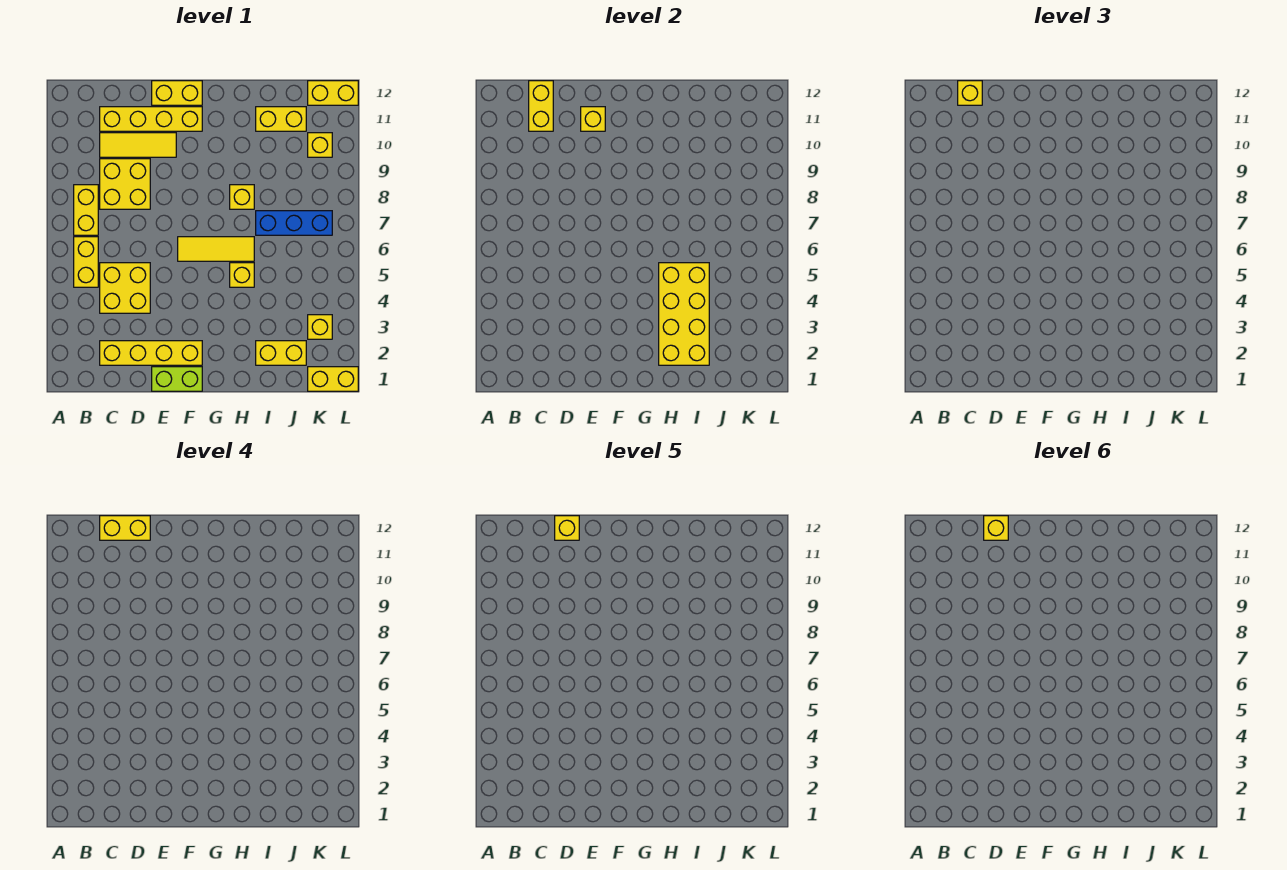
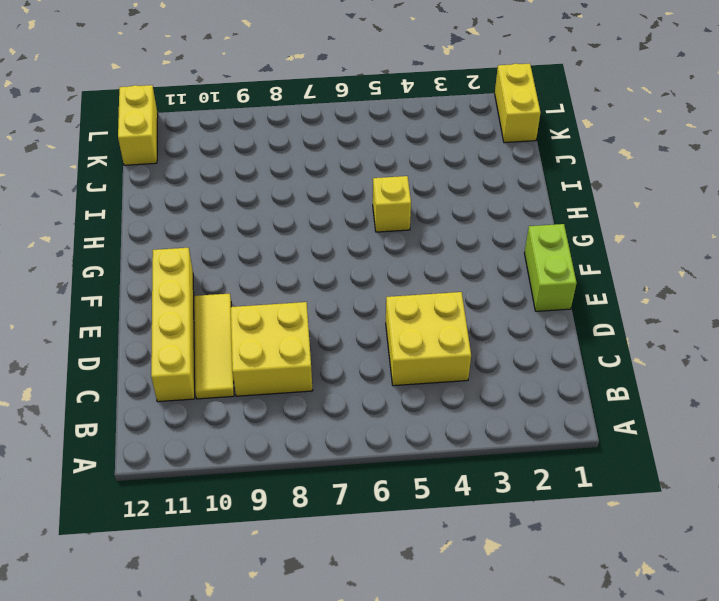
none -> yellow brick B5:B6 level 1
none -> yellow brick B7:B8 level 1
none -> yellow brick C2:F2 level 1

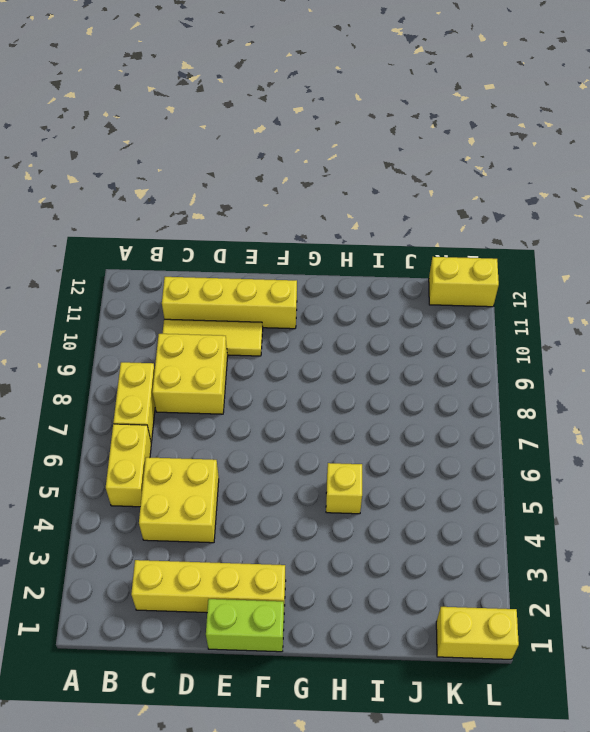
none -> yellow brick E12:F12 level 1
none -> yellow tile F6:H6 level 1
none -> yellow brick H8 level 1

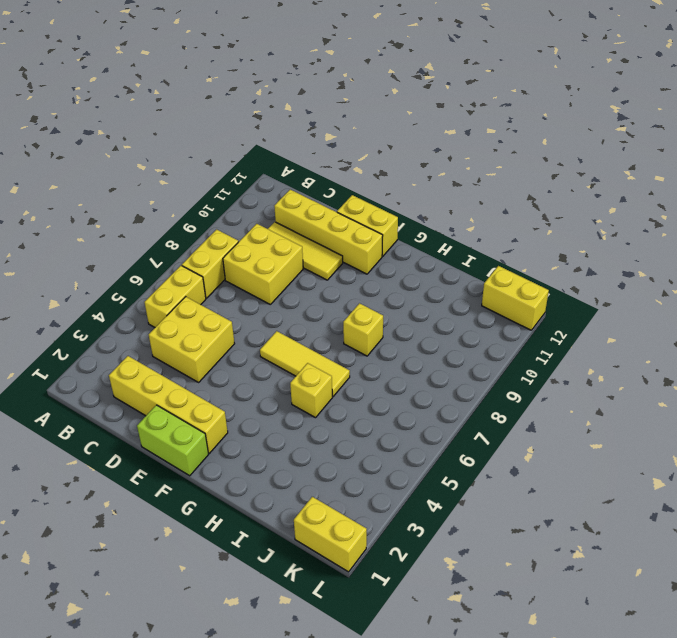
none -> yellow brick I2:J2 level 1
none -> blue brick I7:K7 level 1
none -> yellow brick I11:J11 level 1

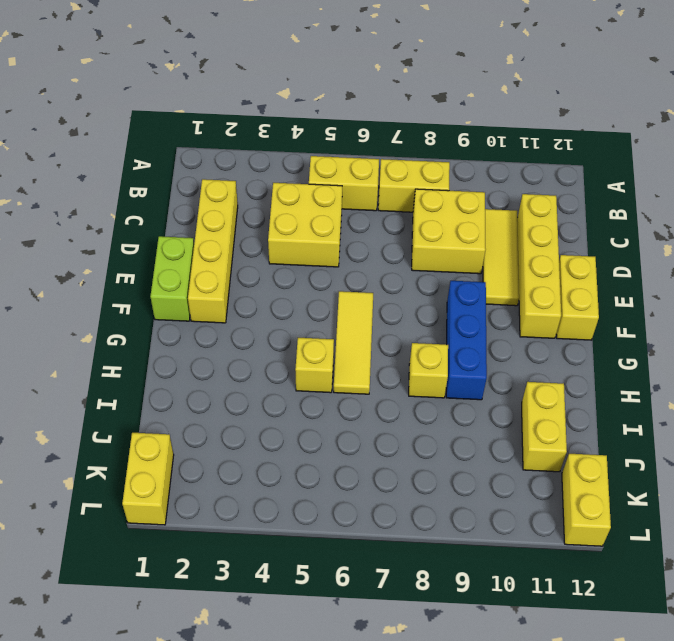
blue brick F9:H9 level 1 -> blue brick I7:K7 level 1
none -> yellow brick I2:J2 level 1
none -> yellow brick K3 level 1
none -> yellow brick K10 level 1

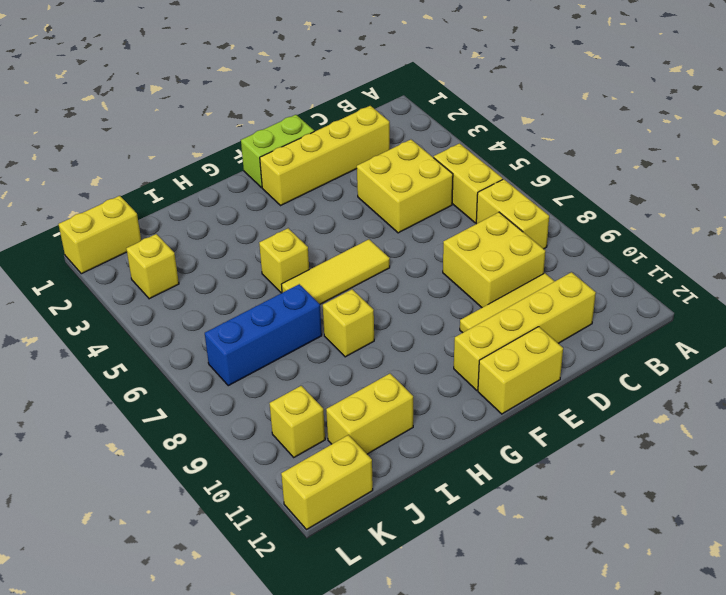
none -> yellow brick I2:J2 level 1
none -> yellow brick C11:C12 level 2
none -> yellow brick E11 level 2

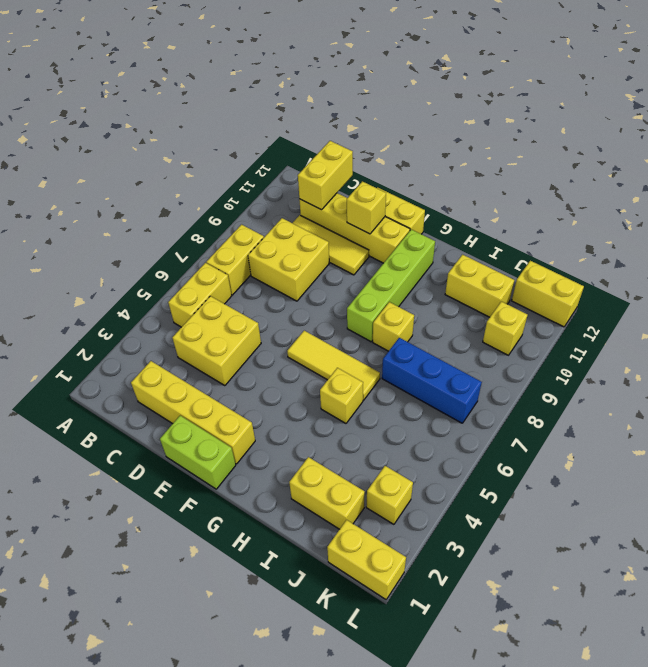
lime brick G8:G11 level 1 -> none
none -> yellow brick H2:I5 level 2
none -> yellow brick C12 level 3
none -> yellow brick C12:D12 level 4

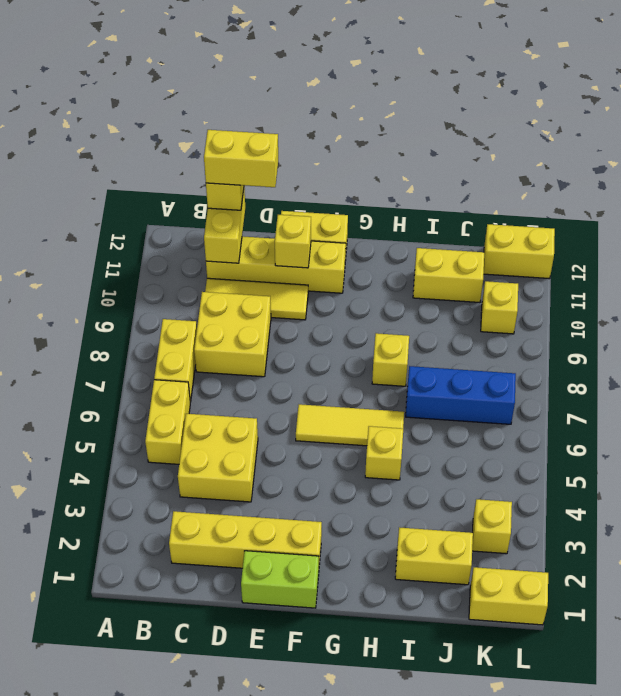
none -> yellow brick H2:I5 level 2
none -> yellow brick D12 level 5
none -> yellow brick D12 level 6

